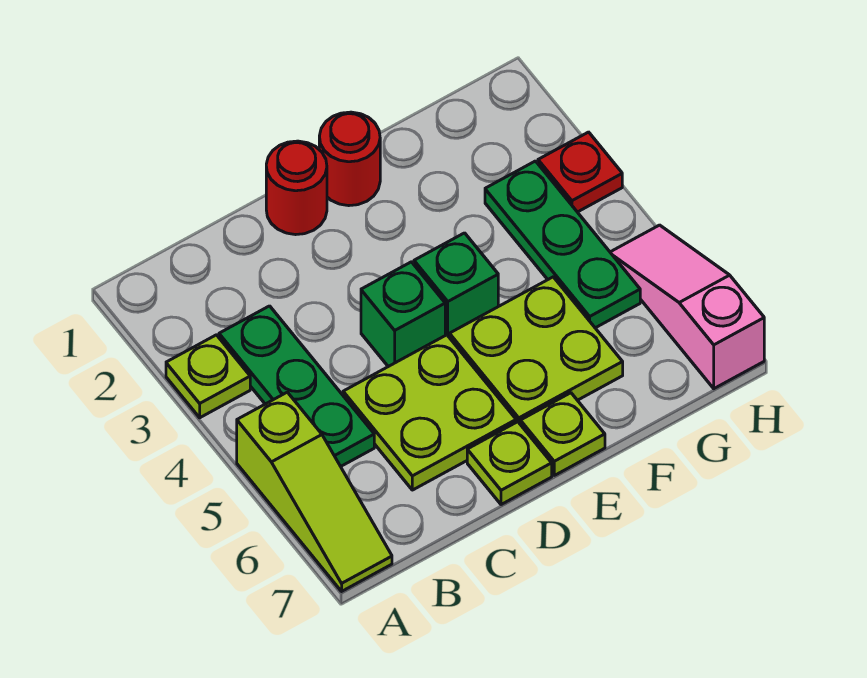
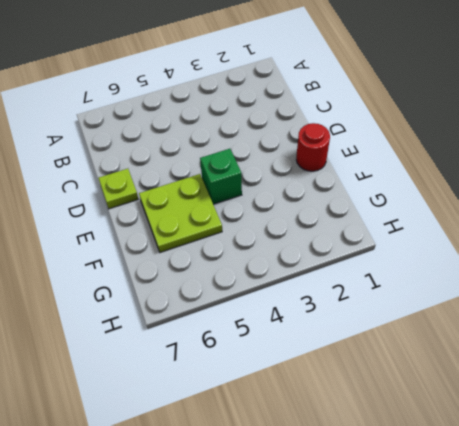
none -> lime plate A3 level 1
none -> lime slope A5:A7 level 1 top 5
none -> green plate B3:B5 level 1

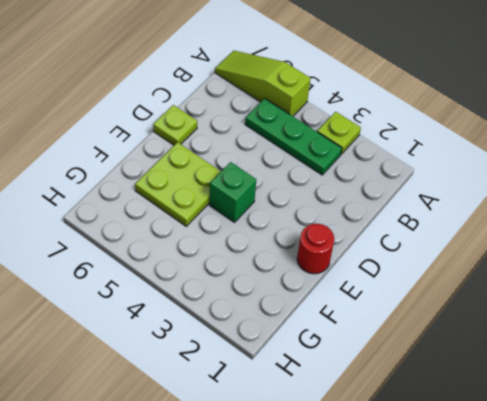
none -> lime plate C5:D6 level 1
none -> red round brick D1 level 1
none -> green brick D4 level 1

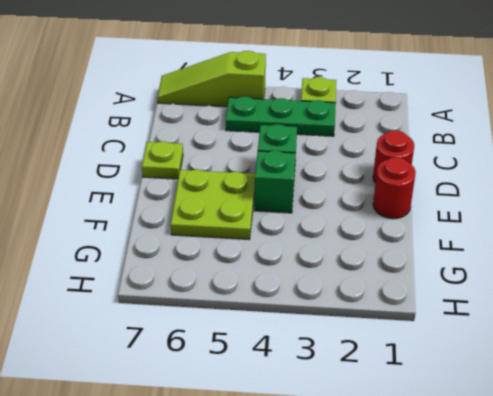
none -> lime plate C5:D6 level 1
none -> lime plate E7 level 1
none -> green plate G3:G5 level 1

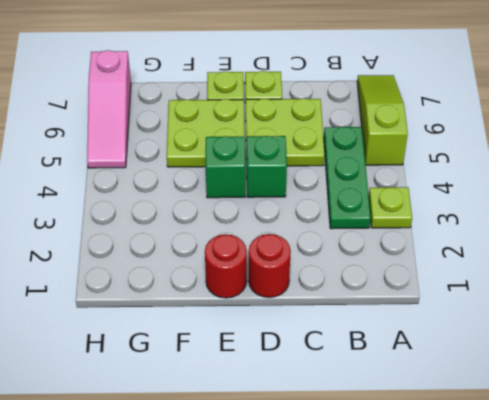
none -> green plate G3:G5 level 1
none -> red plate H3 level 1

